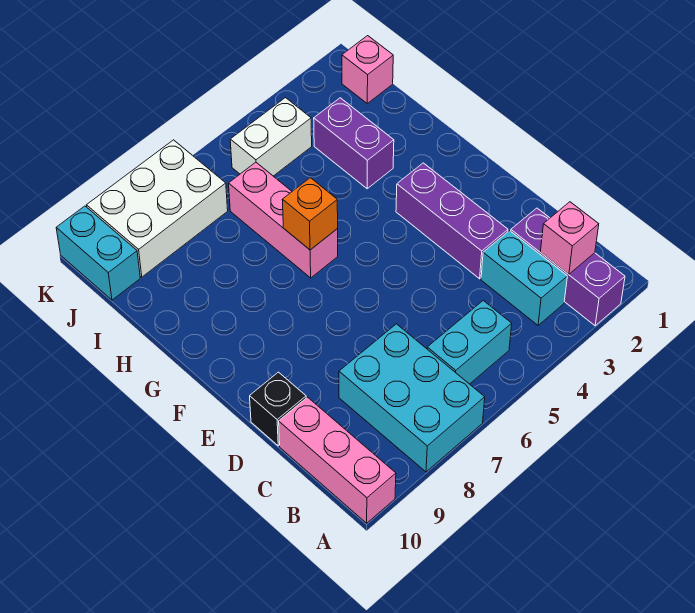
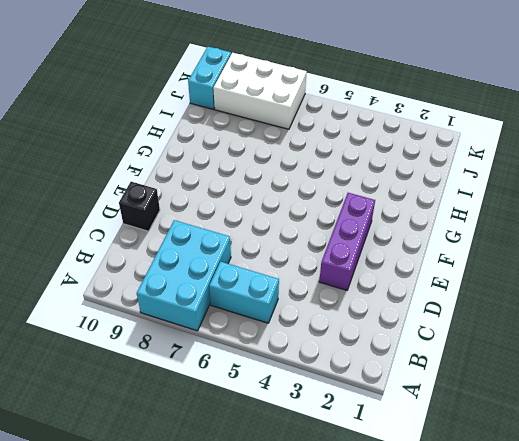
none -> purple brick A2:C2 level 1
none -> pink brick A10:C10 level 1
none -> cyan brick B3:C3 level 1

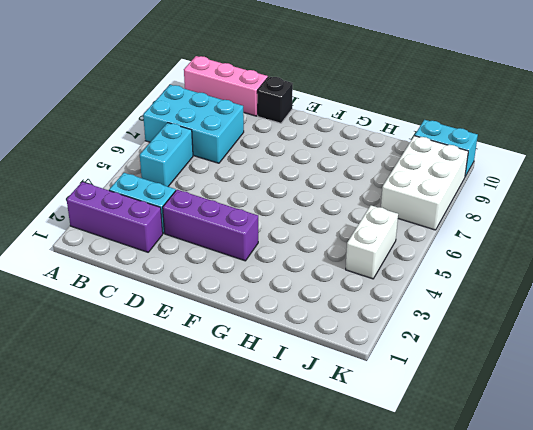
none -> pink brick G6:I6 level 1
none -> purple brick H3:I3 level 1
none -> pink brick J1 level 1

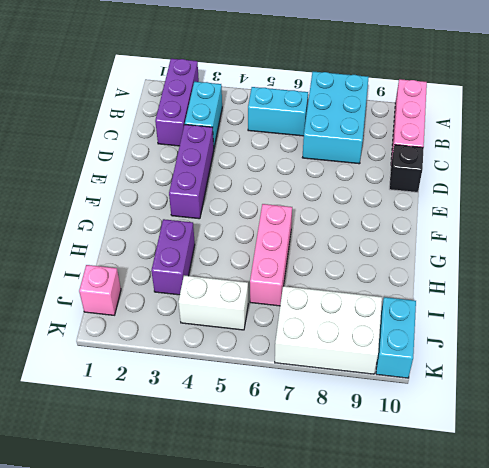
none -> pink brick B2 level 2
none -> orange brick G6 level 2

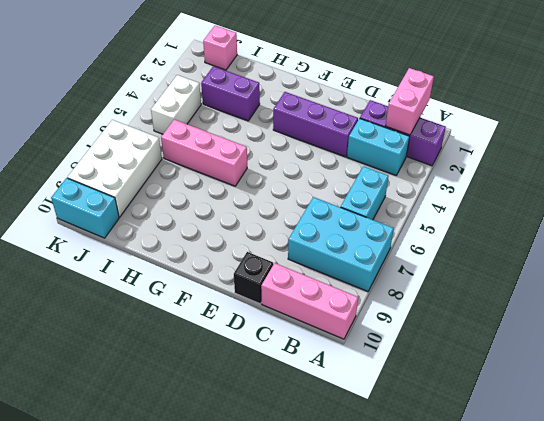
pink brick B1:B2 level 2 -> pink brick B2 level 2
none -> orange brick G6 level 2

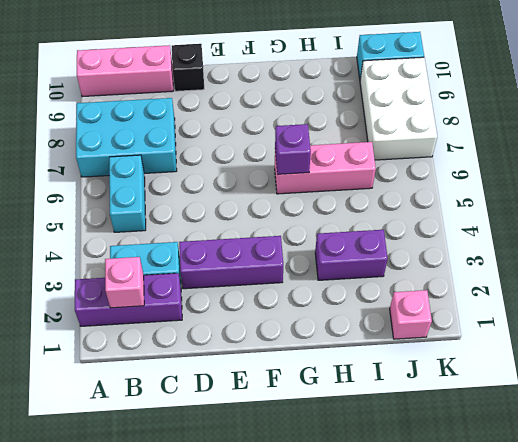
purple brick G6 level 2 -> orange brick G6 level 2
none -> white brick J4:J5 level 1

